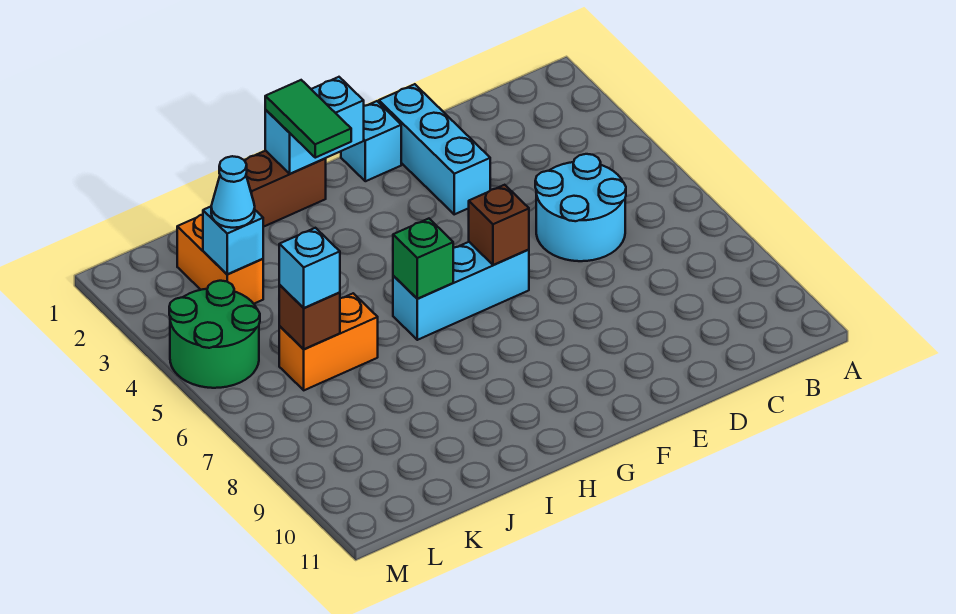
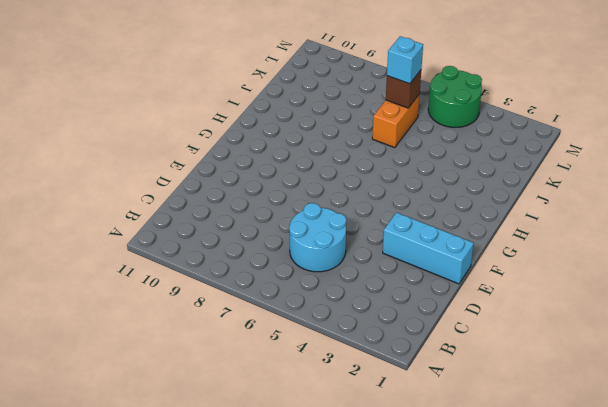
none -> cyan brick F1 level 1
none -> cyan brick F6:H6 level 1
none -> brown brick H1:I1 level 1

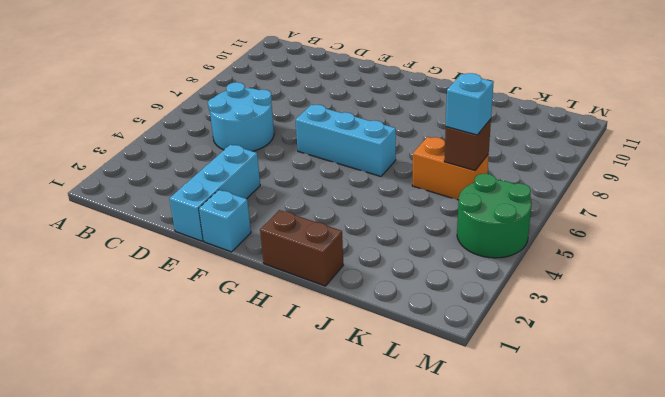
none -> orange brick K2:K3 level 1
none -> brown brick F6 level 2
none -> cyan brick G1:H1 level 2

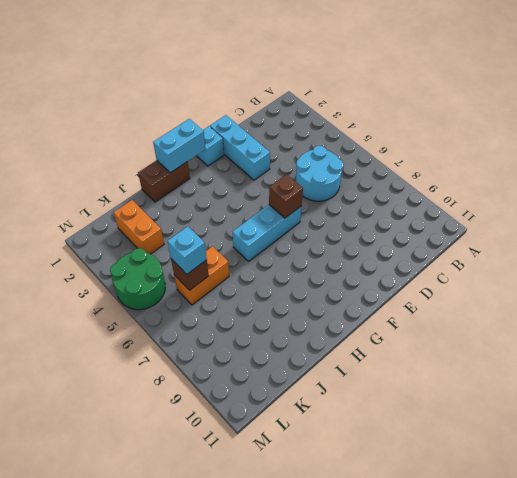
none -> green brick H6 level 2
none -> cyan brick K3 level 2
none -> green tile H1:H2 level 3

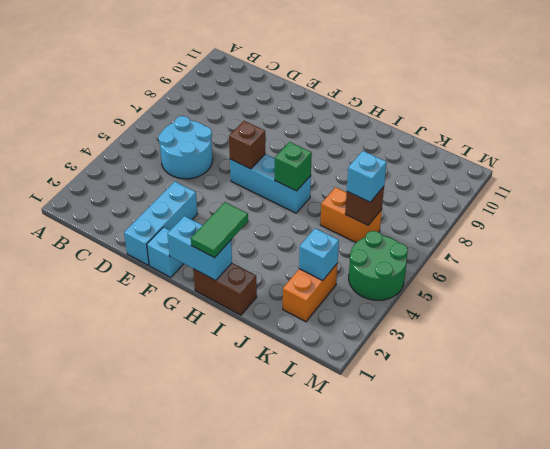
none -> cyan cone K3 level 3

